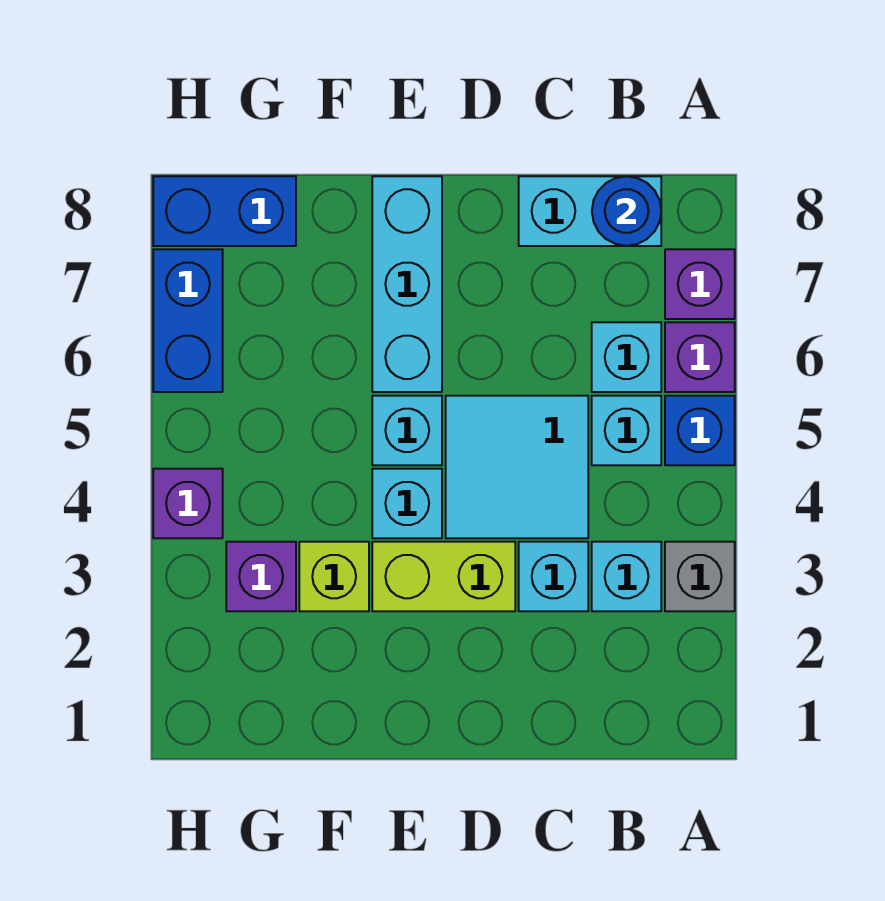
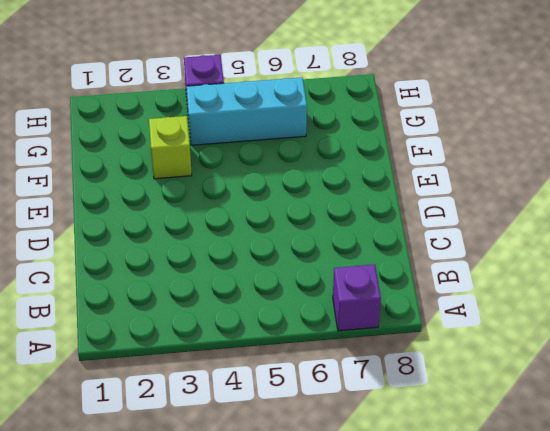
cyan brick G4:G6 level 1 -> cyan brick E6:E8 level 1
none -> grey brick A3 level 1
none -> blue brick A5 level 1
none -> purple brick A6 level 1

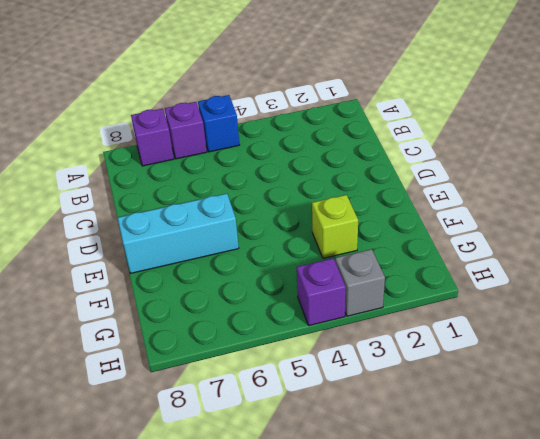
grey brick H3 level 1 -> grey brick A3 level 1
none -> cyan brick B3 level 1
none -> cyan brick B5 level 1
none -> cyan brick B6 level 1

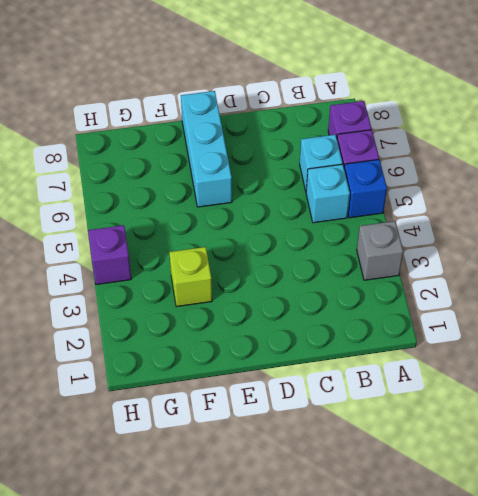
none -> cyan brick B3 level 1
none -> cyan brick B8:C8 level 1
none -> cyan brick C3 level 1

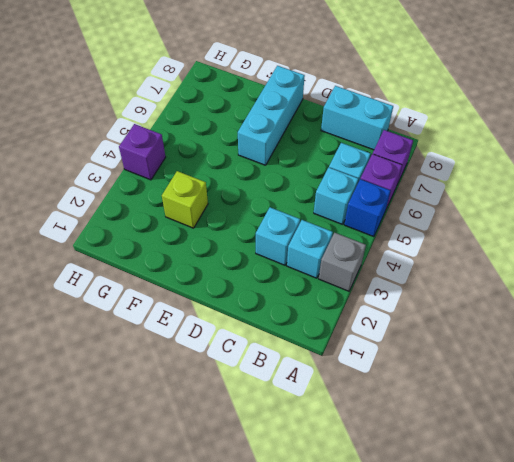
none -> cyan tile C4:D5 level 1
none -> lime brick D3:E3 level 1
none -> cyan brick E4 level 1

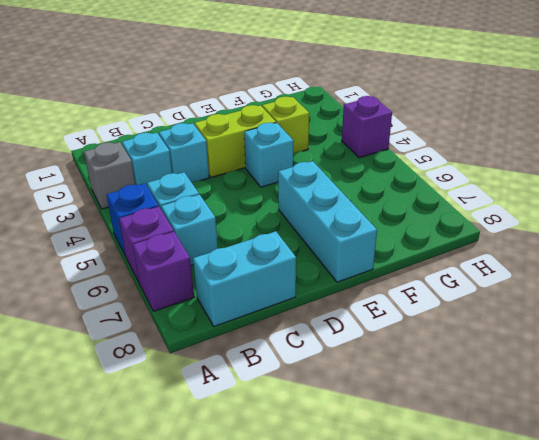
none -> cyan tile C4:D5 level 1
none -> cyan brick E5 level 1
none -> purple brick G3 level 1

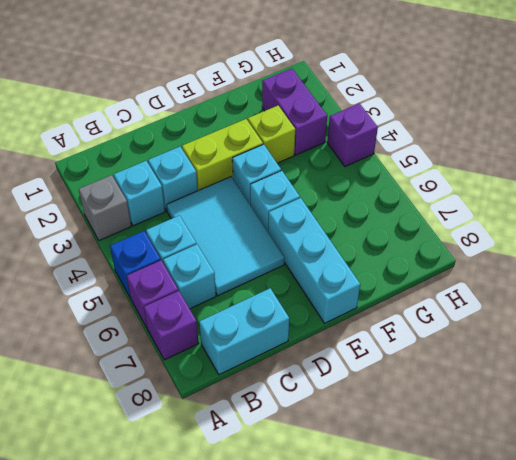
cyan tile C4:D6 level 1 -> cyan tile C4:D5 level 1
purple brick G2:G3 level 1 -> purple brick G3 level 1
none -> blue brick G8:H8 level 1
none -> blue brick H6:H7 level 1
none -> blue round brick B8 level 2

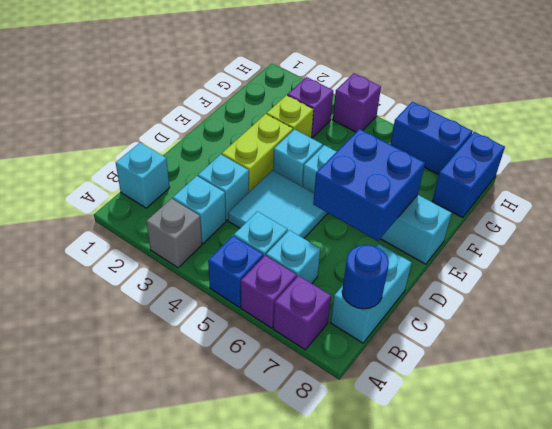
cyan brick B1 level 1 -> none
blue brick D6:E7 level 2 -> none

